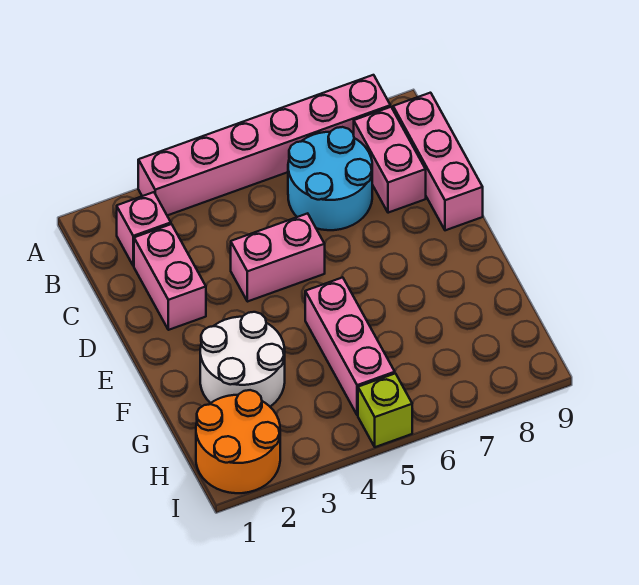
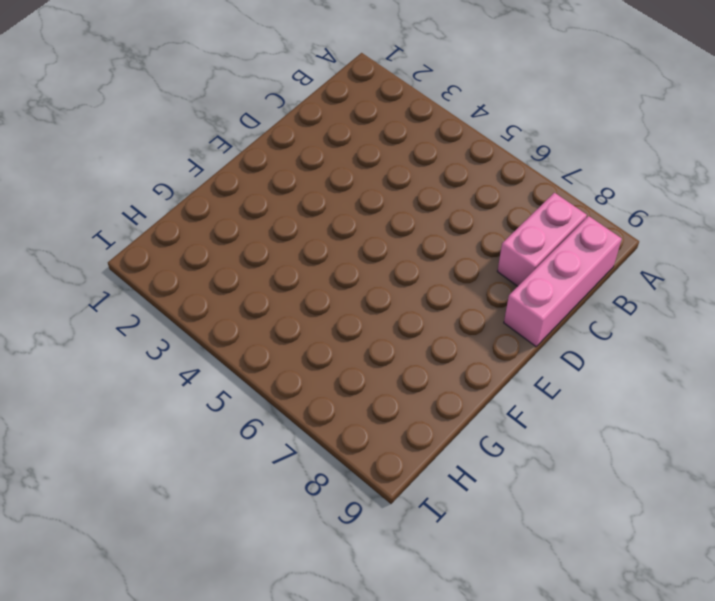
none -> pink brick A3:A8 level 1
none -> pink brick B2 level 1

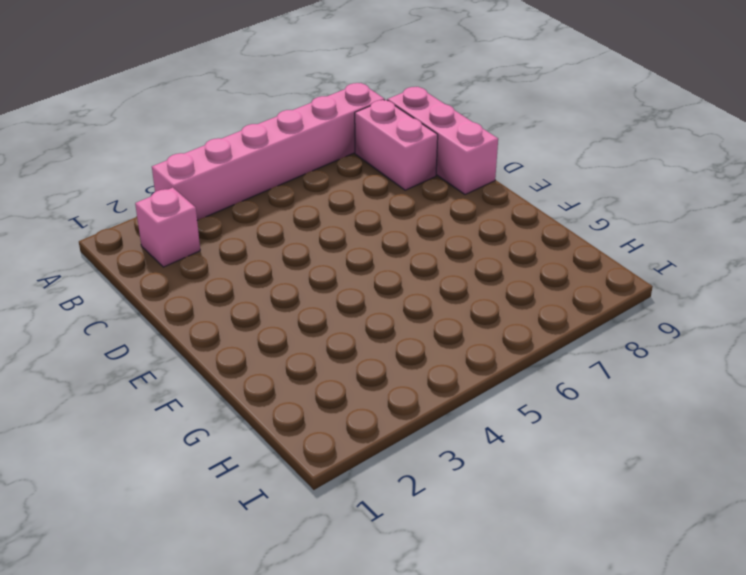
none -> cyan round brick B6:C7 level 1
none -> pink brick C2:D2 level 1

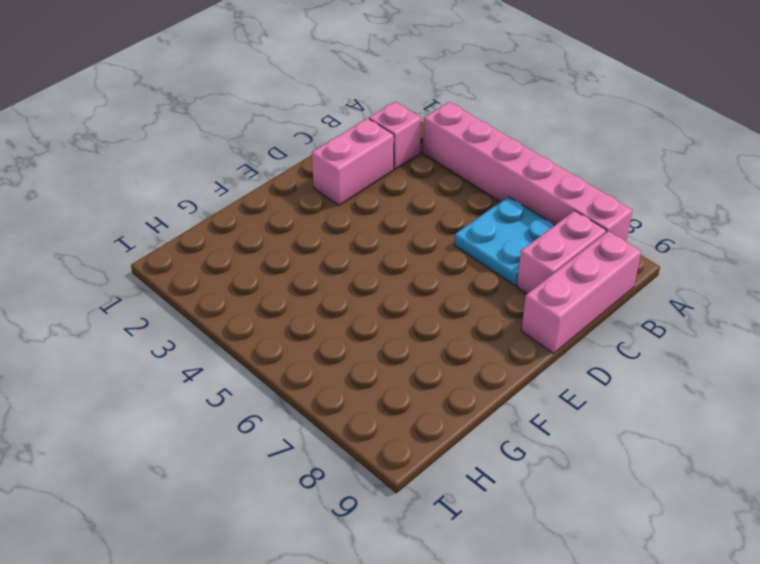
cyan plate B6:C7 level 1 -> cyan round brick B6:C7 level 1
none -> pink brick D4:D5 level 1
none -> white round brick F2:G3 level 1

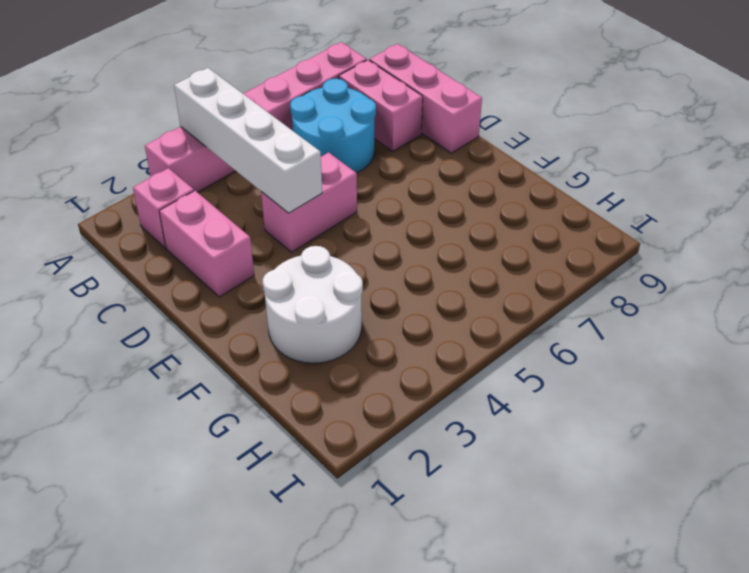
white brick A4:D4 level 2 -> none
none -> pink brick F5:H5 level 1
none -> orange round brick H1:I2 level 1

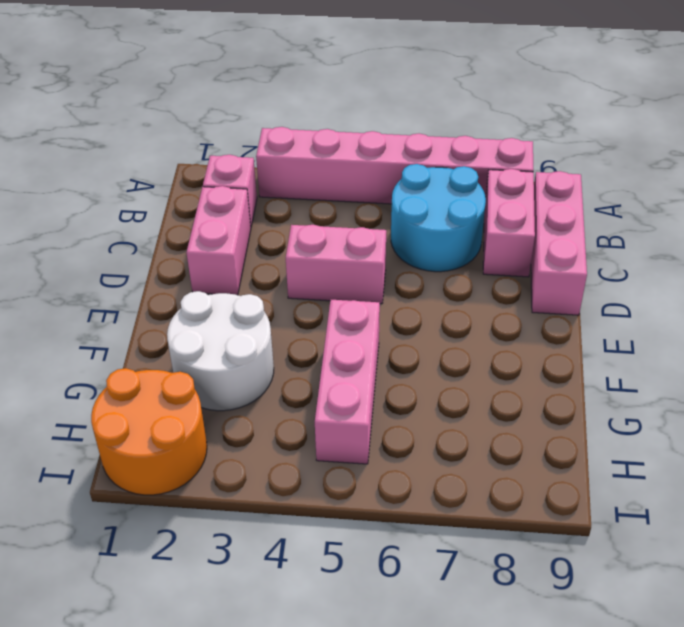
none -> lime brick I5 level 1

